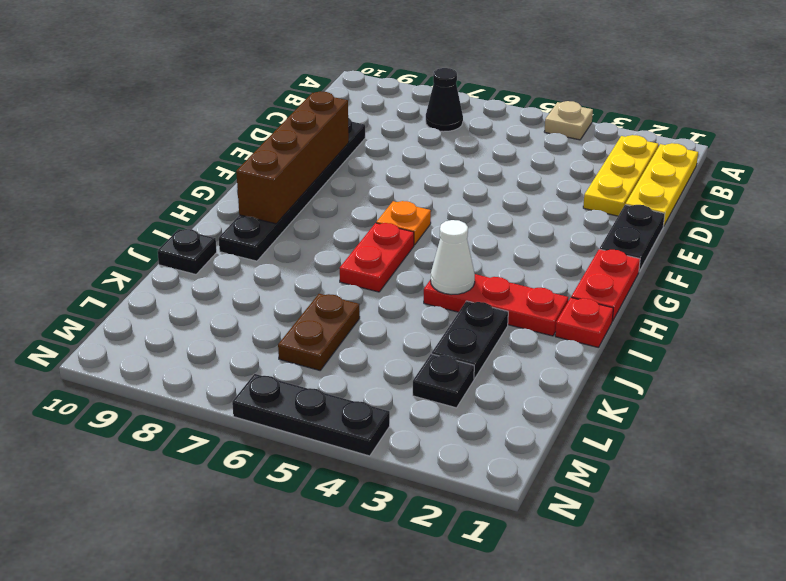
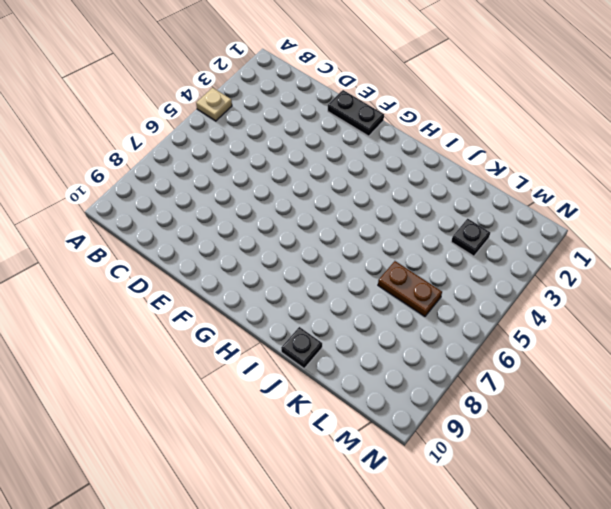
none -> yellow plate B1:D1 level 1
none -> yellow plate B2:D2 level 1
none -> black cone B7 level 1

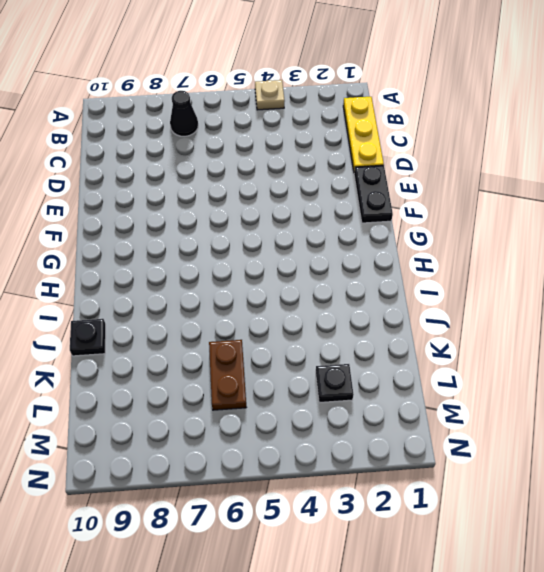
none -> yellow plate B2:D2 level 1
none -> black plate D9:I9 level 1
none -> red plate G1:H1 level 1

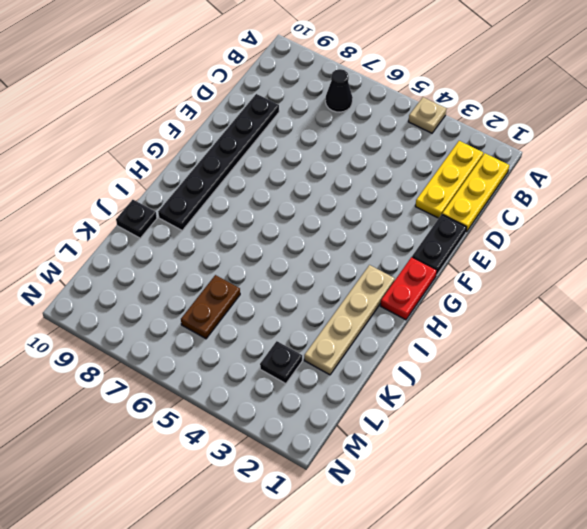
tan plate H2:K2 level 1 -> red plate I2:I4 level 1
none -> orange plate G6 level 1
none -> red plate H6:I6 level 1
none -> red plate I1 level 1

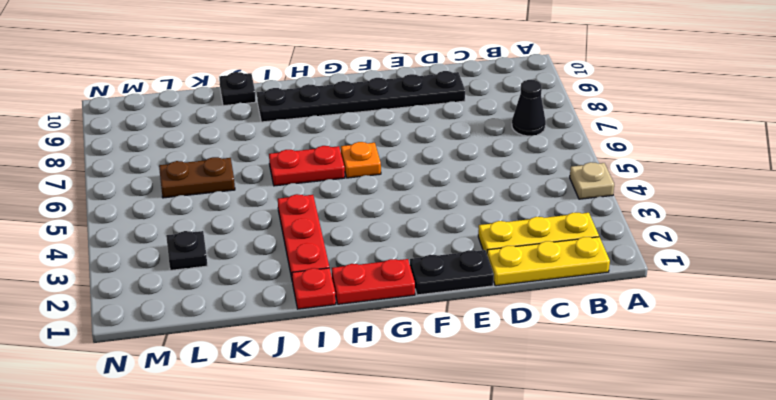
none -> black plate J3:K3 level 1
none -> black plate N4:N6 level 1
none -> brown brick E9:H9 level 2

